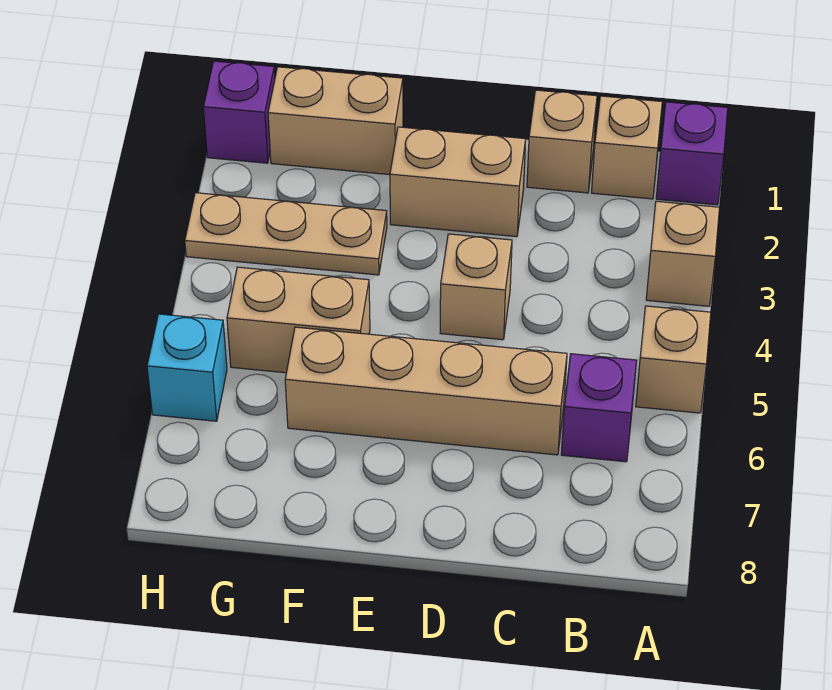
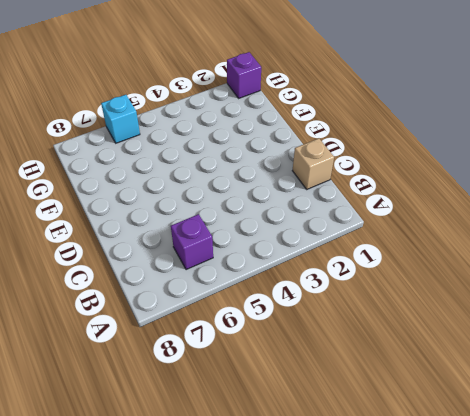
none -> purple brick A1 level 1
none -> tan brick A3 level 1
none -> tan brick A5 level 1

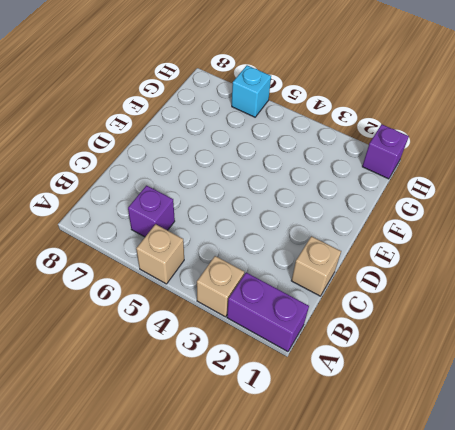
purple brick A1:A2 level 1 -> purple brick A1 level 1
none -> tan brick B1 level 1
none -> tan brick C6:F6 level 1
none -> tan brick D2:E2 level 1

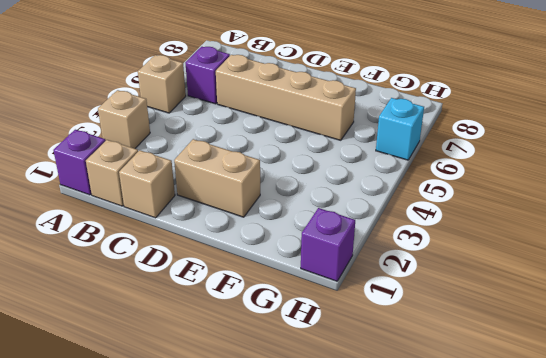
none -> tan brick D4 level 1
none -> tan brick F1:G1 level 1
none -> tan plate F3:H3 level 1

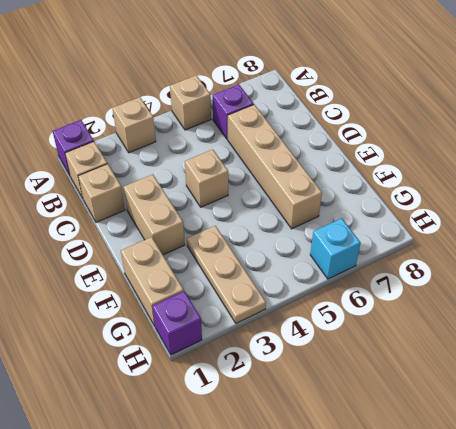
none -> tan brick F5:G5 level 1

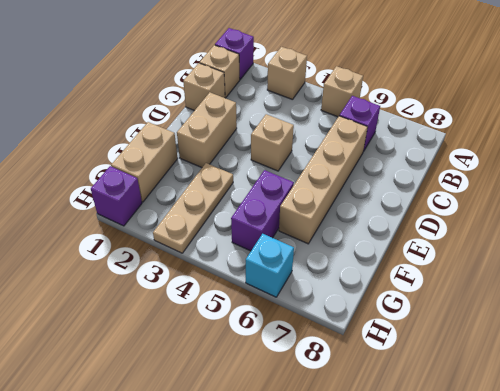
purple brick F5:G5 level 1 -> tan brick F5:G5 level 1

